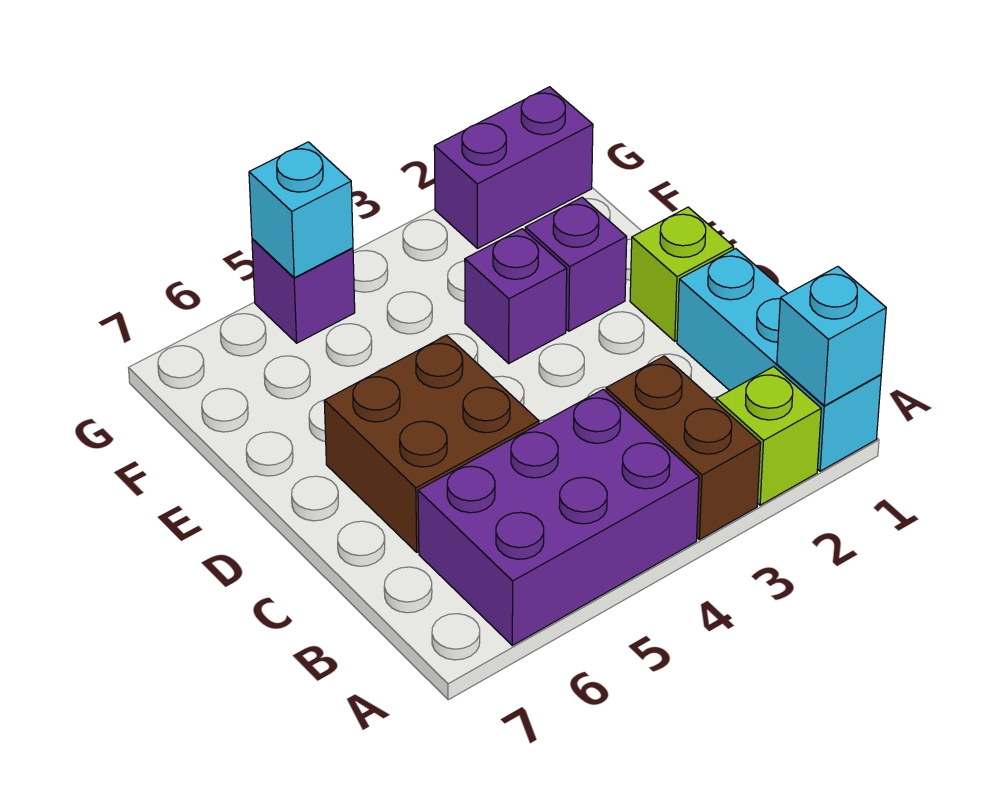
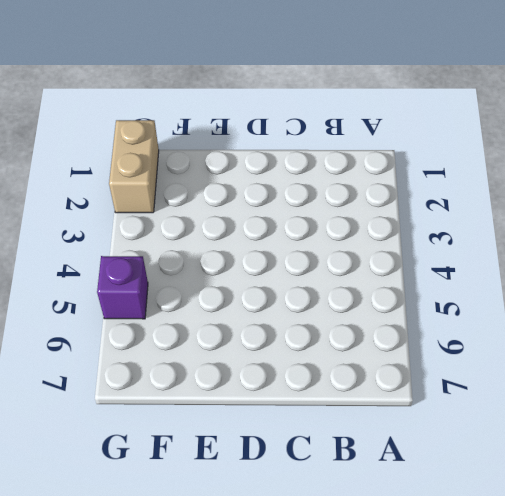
tan brick G1:G2 level 1 -> purple brick G1:G2 level 1
none -> cyan brick A1:C1 level 1
none -> lime brick A2 level 1
none -> brown brick A3:B3 level 1

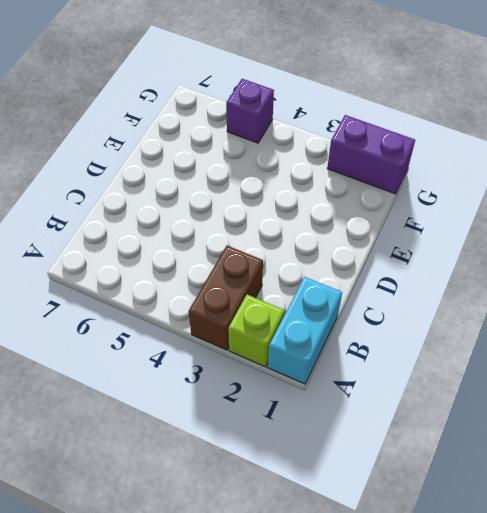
cyan brick A1:B1 level 1 -> cyan brick A1:C1 level 1
none -> purple brick A4:B6 level 1
none -> brown brick C5:D6 level 1
none -> lime brick D1 level 1

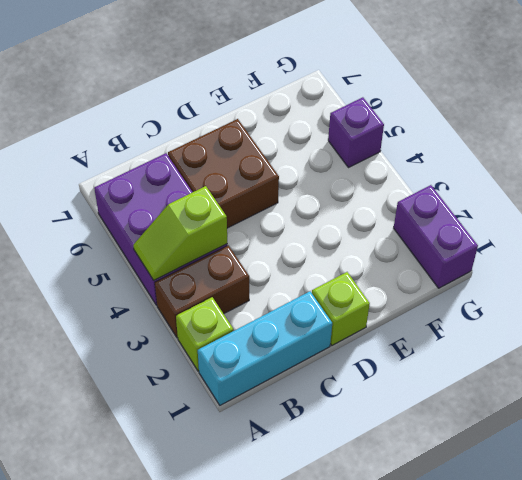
lime slope A4:B4 level 2 top B -> none
none -> purple brick E2 level 1
none -> purple brick E3 level 1
none -> cyan brick A1 level 2

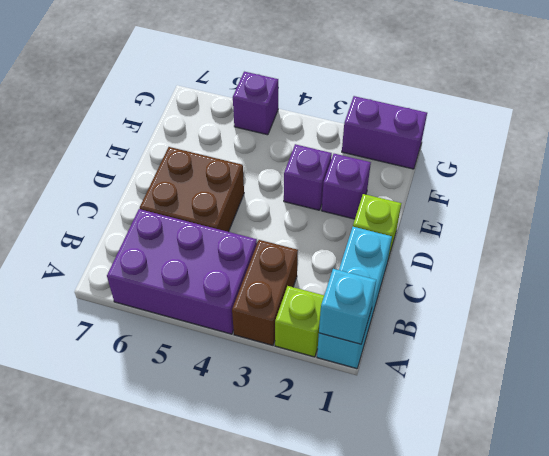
none -> cyan brick G5 level 2

